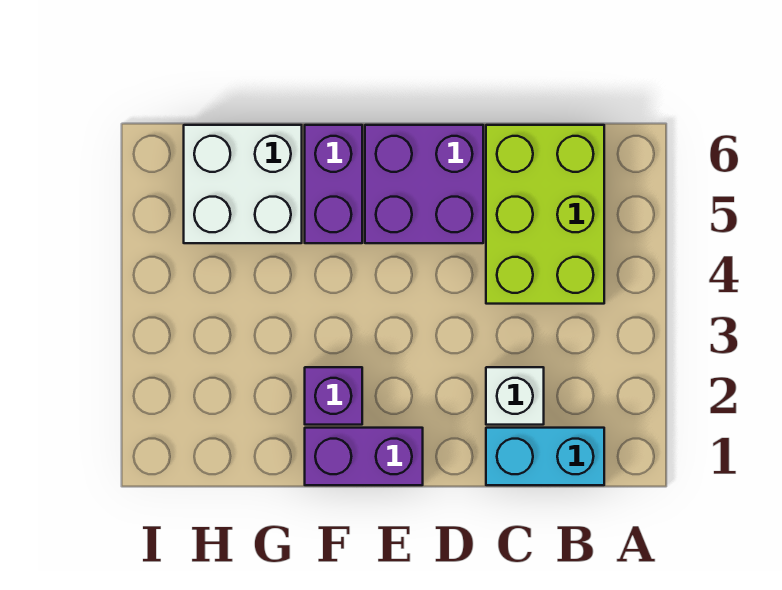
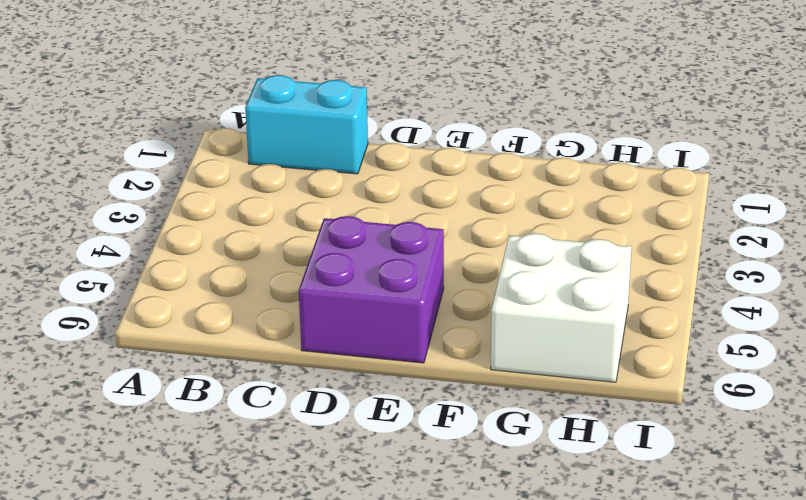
none -> lime brick B4:C6 level 1
none -> white brick C2 level 1

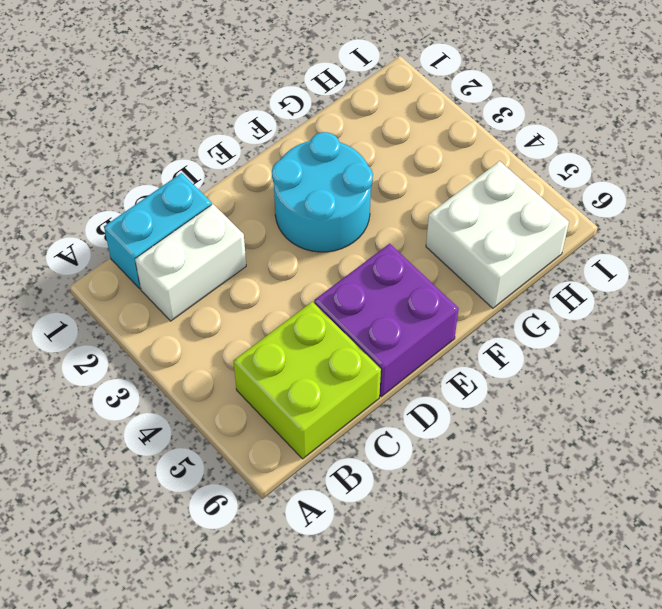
white brick B2:C2 level 1 -> white brick C2 level 1
lime brick B5:C6 level 1 -> lime brick B4:C6 level 1
cyan round brick E2:F3 level 1 -> purple brick F2 level 1
none -> purple brick E1:F1 level 1
none -> purple brick F5:F6 level 1

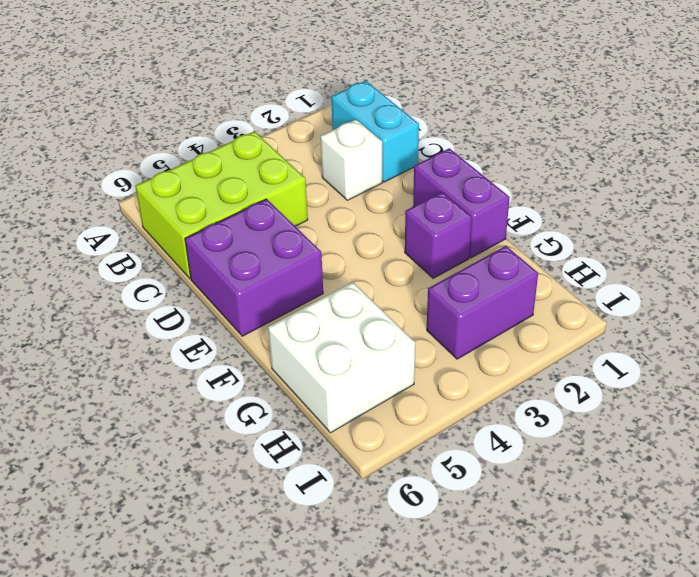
purple brick H2:H3 level 1 -> purple brick F5:F6 level 1

